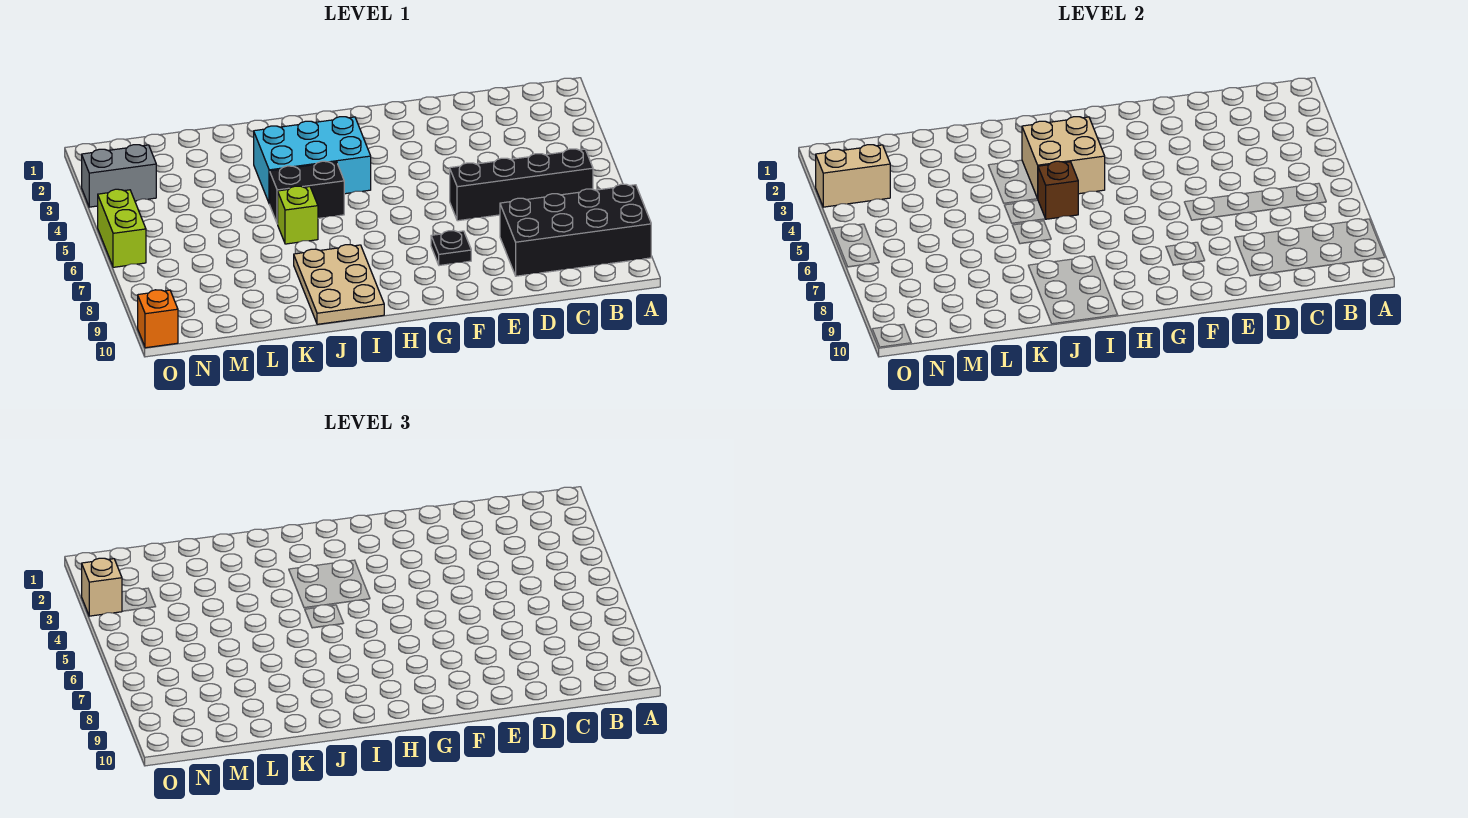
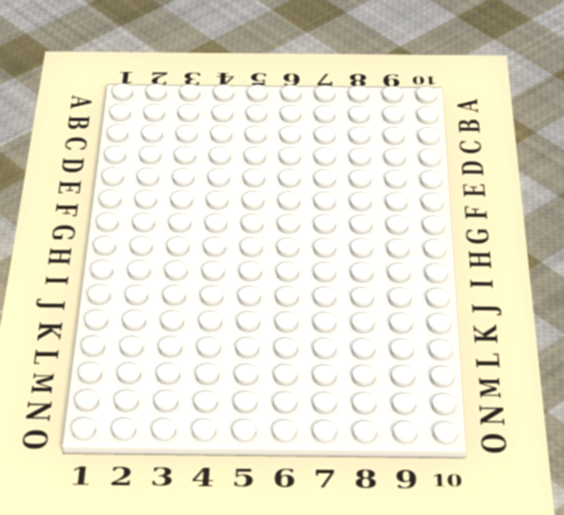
none -> black brick A8:D9 level 1
none -> black brick B6:E6 level 1
none -> black plate F8 level 1

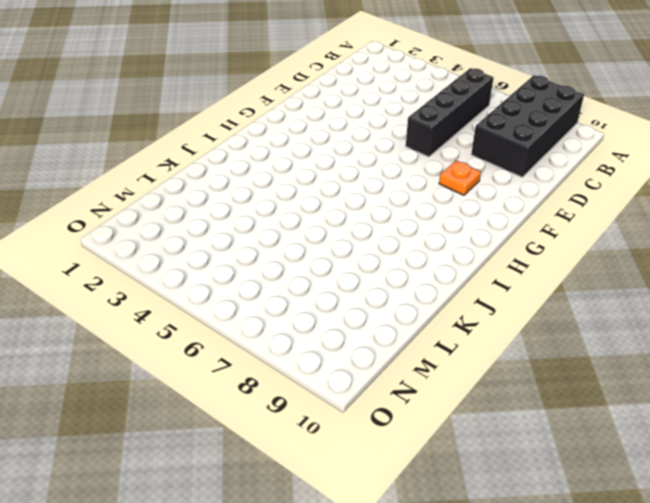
orange plate F8 level 1 -> black plate F8 level 1
none -> cyan brick H3:J4 level 1
none -> black brick I5:J5 level 1
none -> tan plate I8:J10 level 1

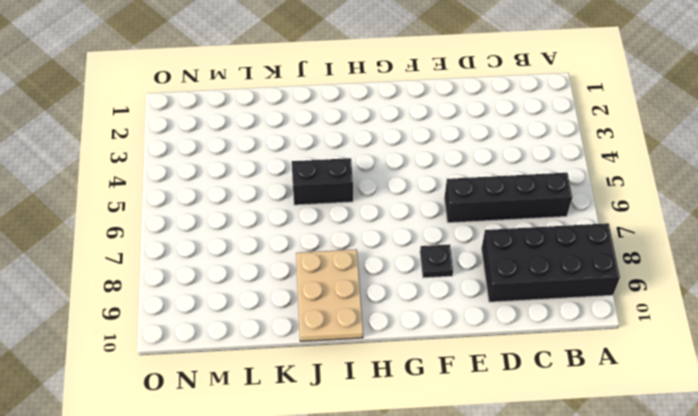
none -> cyan brick H3:J4 level 1
none -> lime brick J6 level 1
none -> grey brick N3:O3 level 1

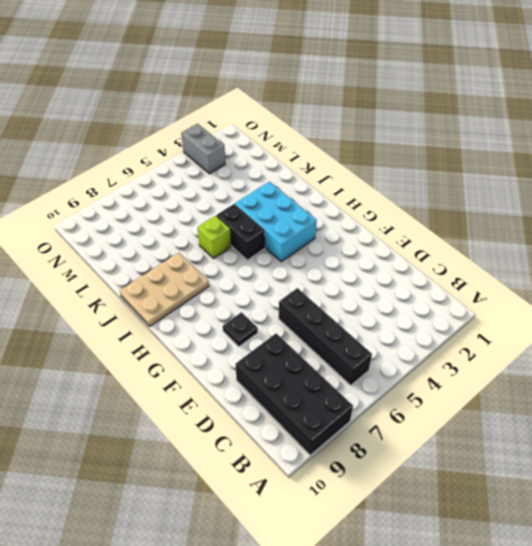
none -> lime brick O5:O6 level 1
none -> orange brick O10 level 1
none -> tan brick H3:I4 level 2

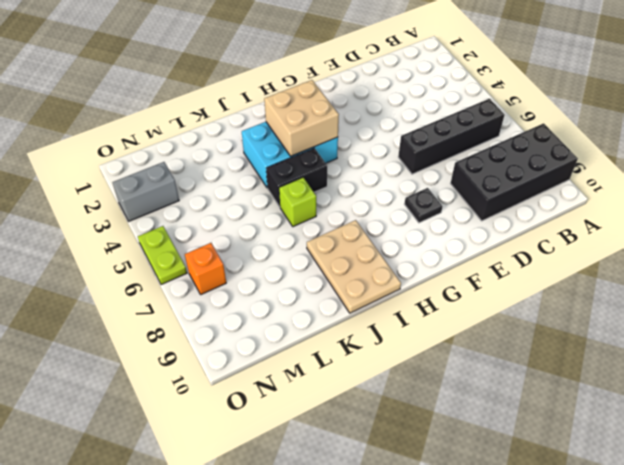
orange brick N7 level 1 -> orange brick O10 level 1
lime plate O5:O6 level 1 -> lime brick O5:O6 level 1
none -> brown brick I5 level 2
none -> tan brick N3:O3 level 2
none -> tan brick O3 level 3

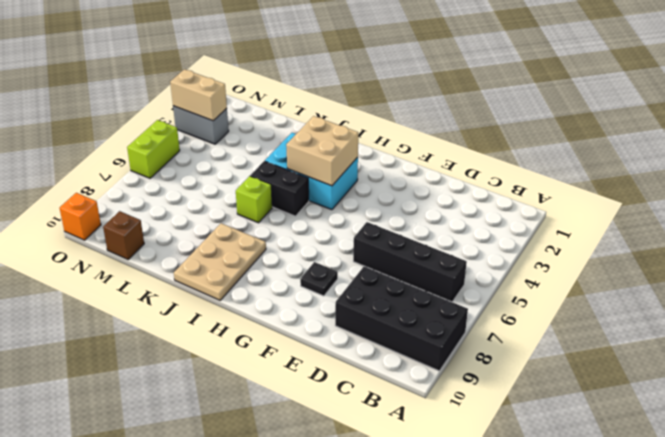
brown brick M10 level 1 -> brown brick I5 level 2
none -> tan brick O3 level 3

